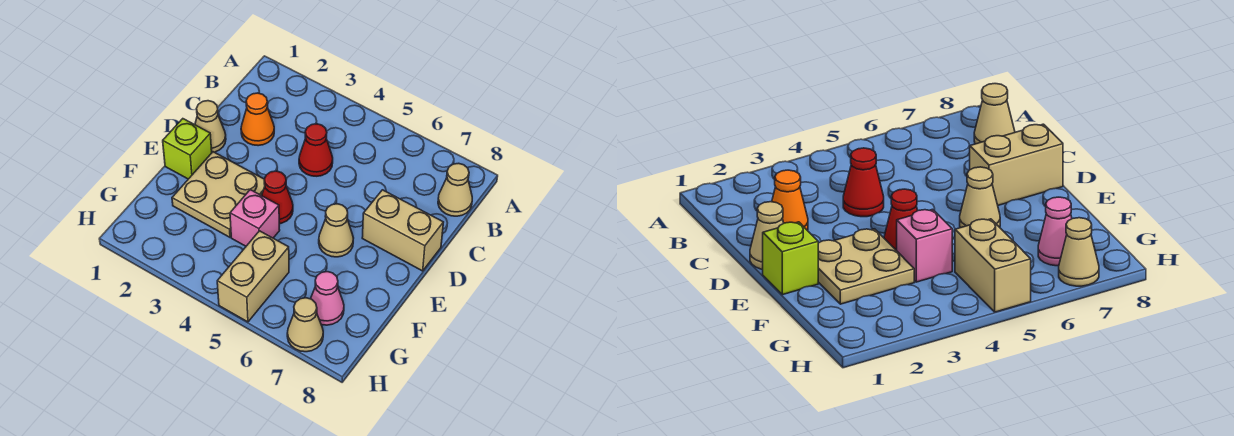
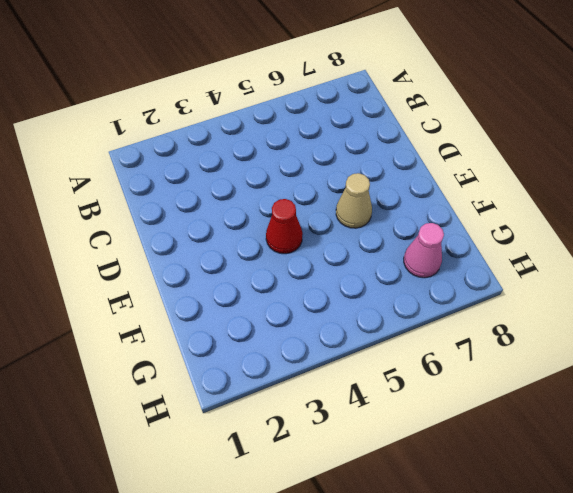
none -> tan cone B8 level 1
none -> orange cone C2 level 1
none -> red cone C4 level 1

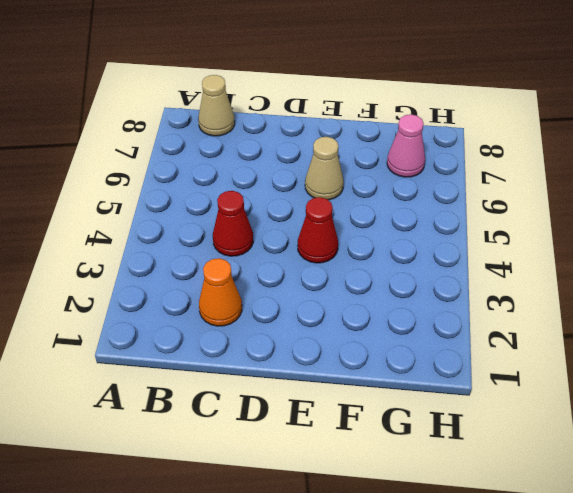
none -> tan cone D1 level 1
none -> tan brick D7:D8 level 1
none -> lime brick E1 level 1

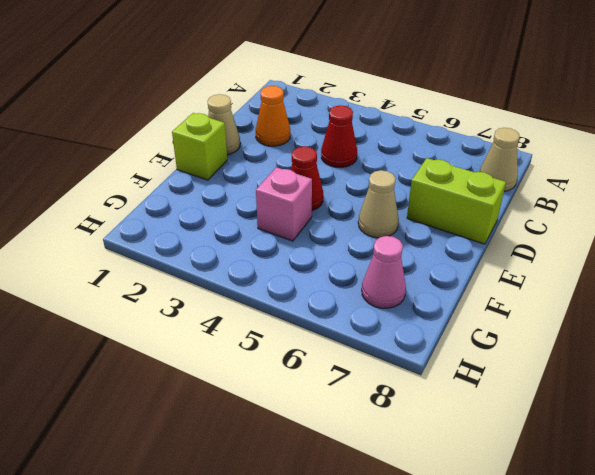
lime brick D7:D8 level 1 -> tan brick D7:D8 level 1
none -> tan plate E2:F3 level 1
none -> tan brick G5:H5 level 1
none -> tan cone H7 level 1

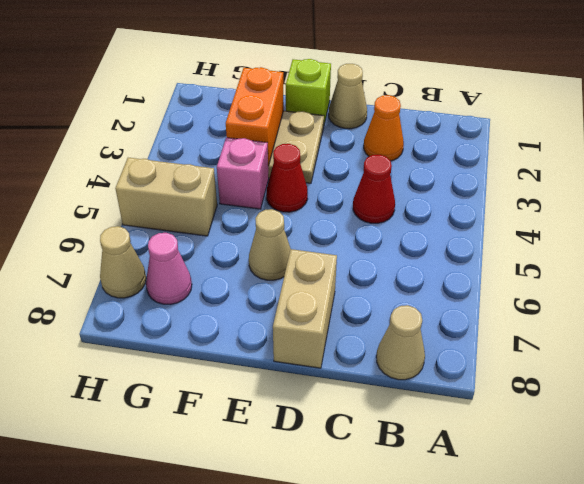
orange brick F2:F3 level 2 -> none

